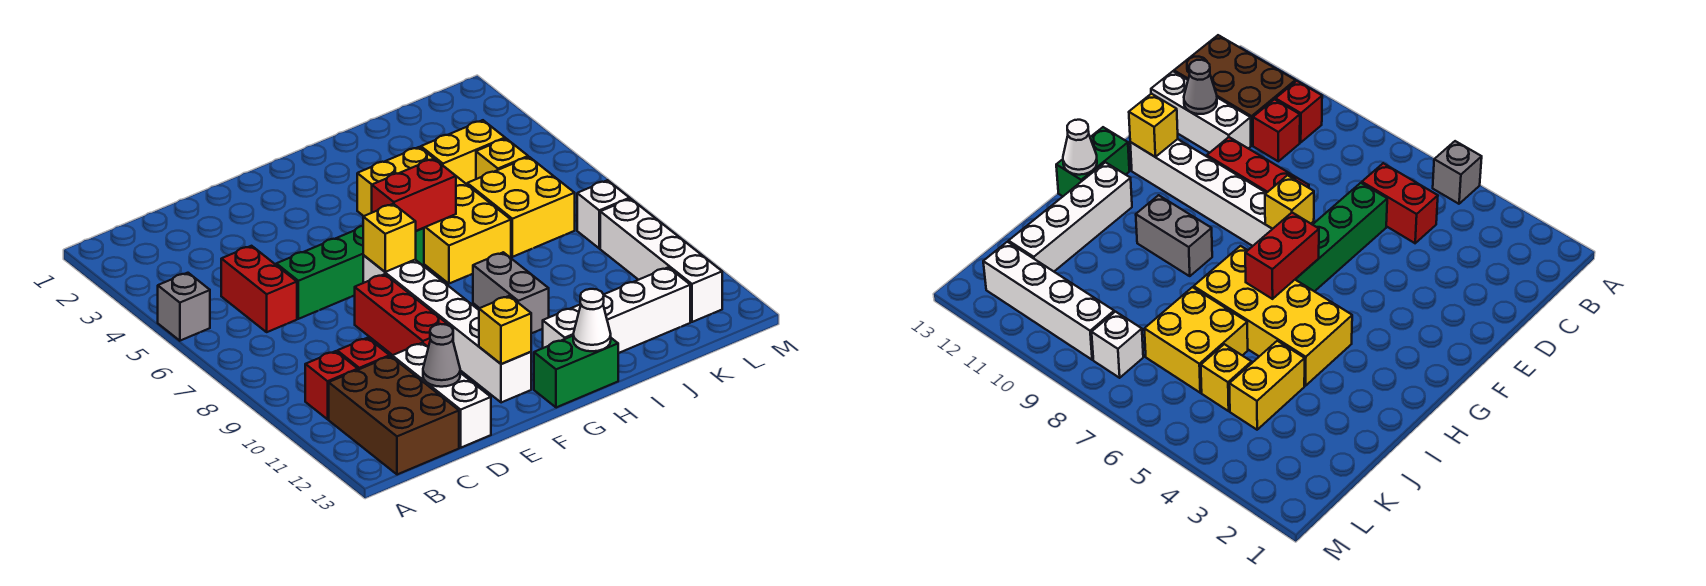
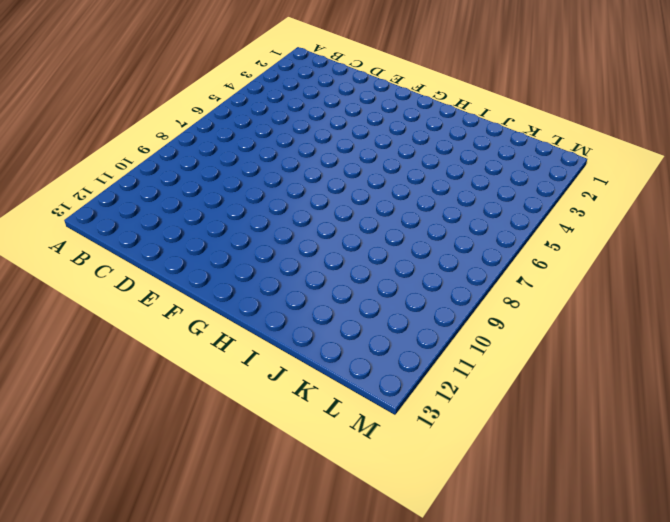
none -> grey brick A5 level 1
none -> red brick B10 level 1
none -> brown brick B11:C13 level 1

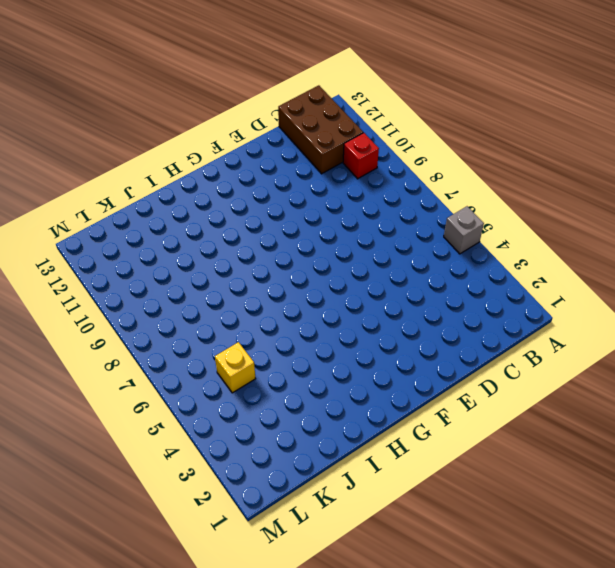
none -> red brick C5:C6 level 1
none -> red brick C10 level 1
none -> green brick D6:G6 level 1

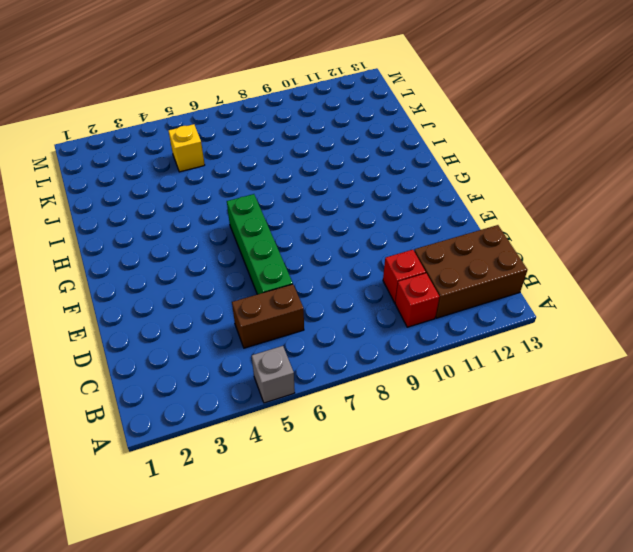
brown brick C5:C6 level 1 -> red brick C5:C6 level 1
none -> white brick D11:D13 level 1
none -> red brick E8:E10 level 1
none -> white brick F7:F12 level 1

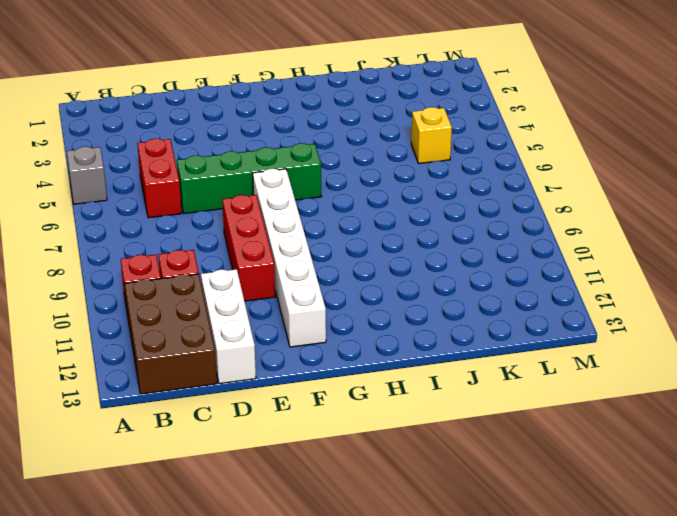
none -> green brick G13:H13 level 1
none -> yellow brick H4:I7 level 1
none -> grey brick H9:H10 level 1

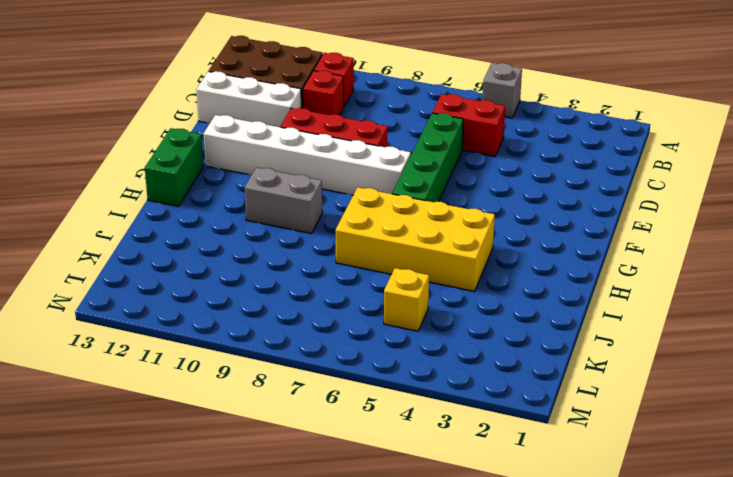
none -> white brick H12:K12 level 1
none -> yellow brick J4:K4 level 1
none -> yellow brick J6:K7 level 1

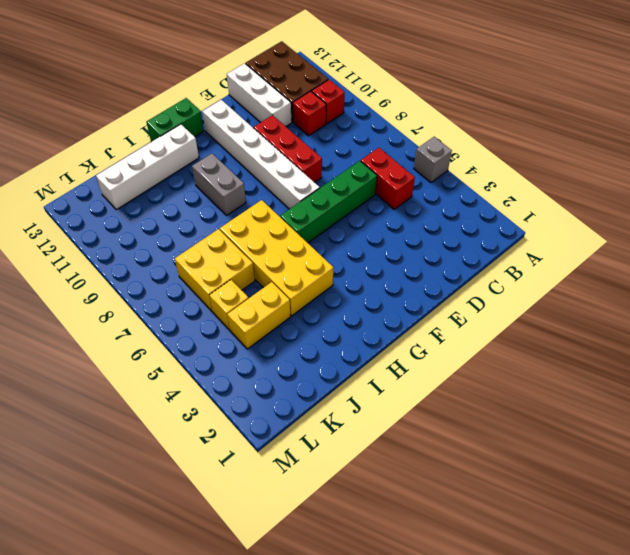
none -> white brick L8 level 1
none -> white brick L9:L12 level 1
none -> grey cone D12 level 2

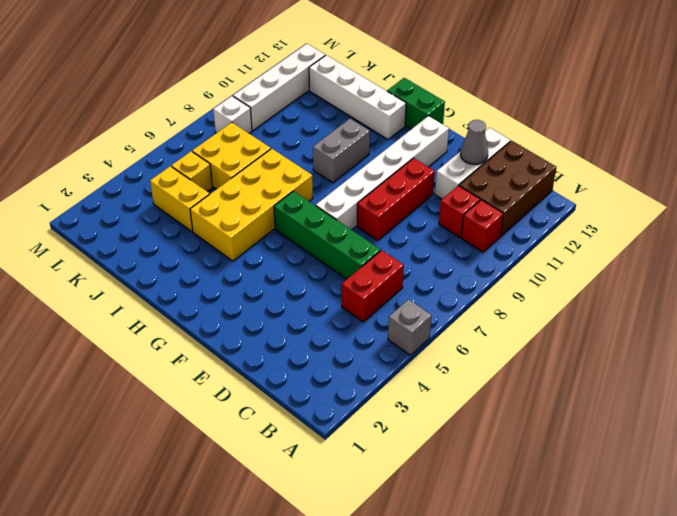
none -> yellow brick F7 level 2
none -> yellow brick F12 level 2
none -> red brick G6:H6 level 2

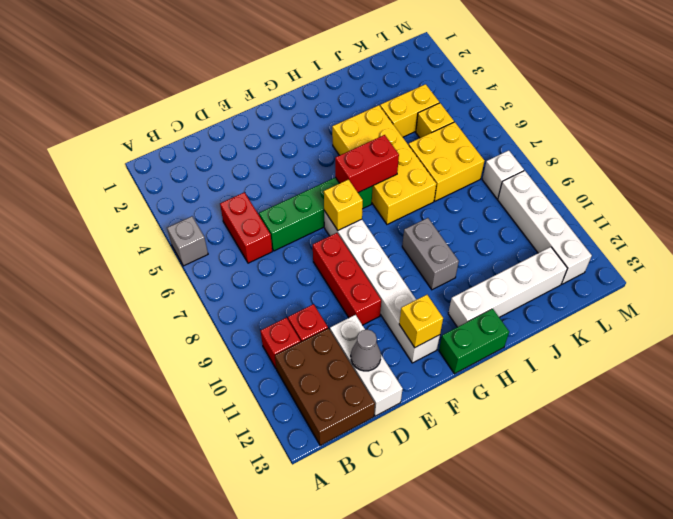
none -> white cone H13 level 2

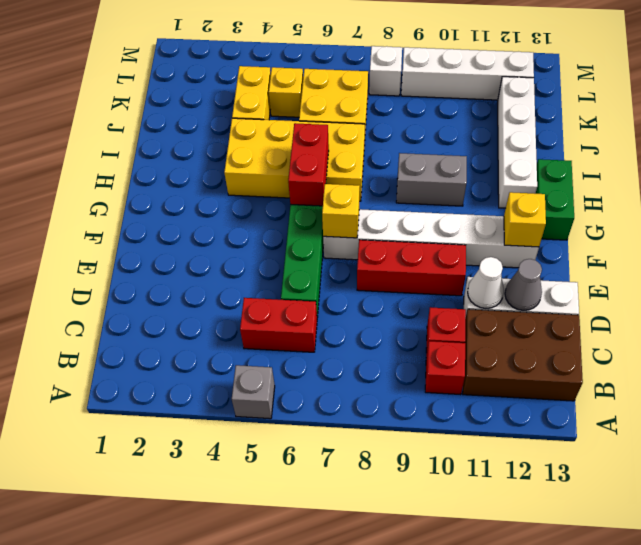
white cone D11 level 2 -> white cone H13 level 2

